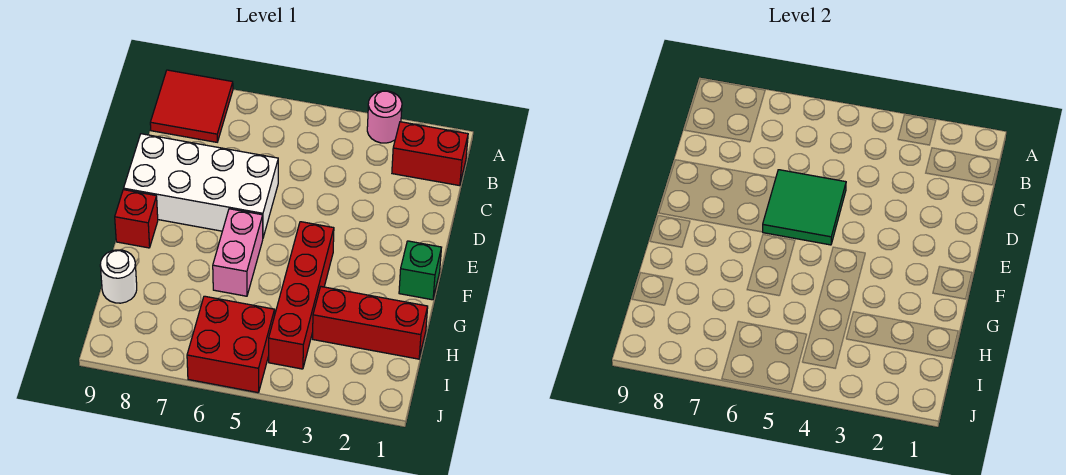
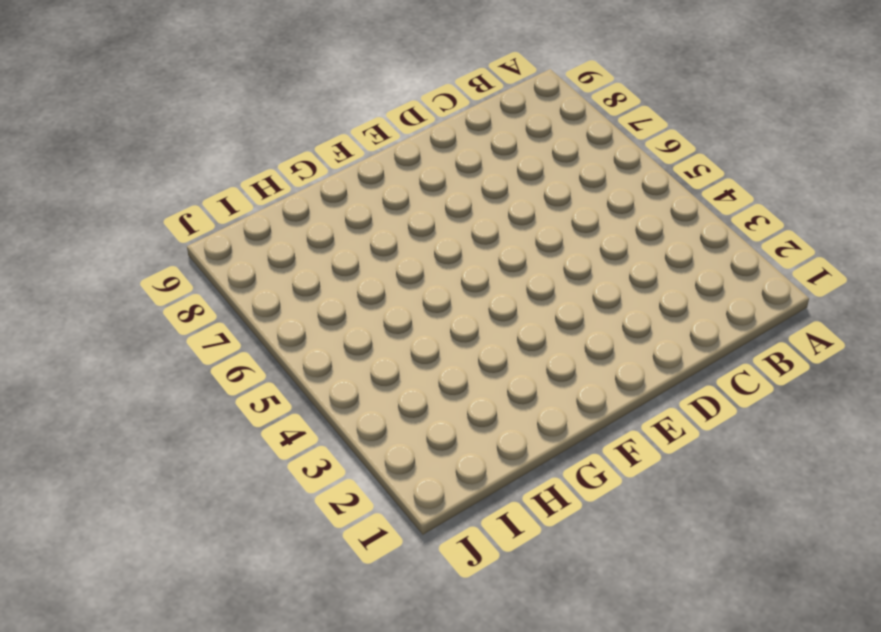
none -> pink round brick A3 level 1
none -> red tile A8:B9 level 1
none -> red brick B1:B2 level 1

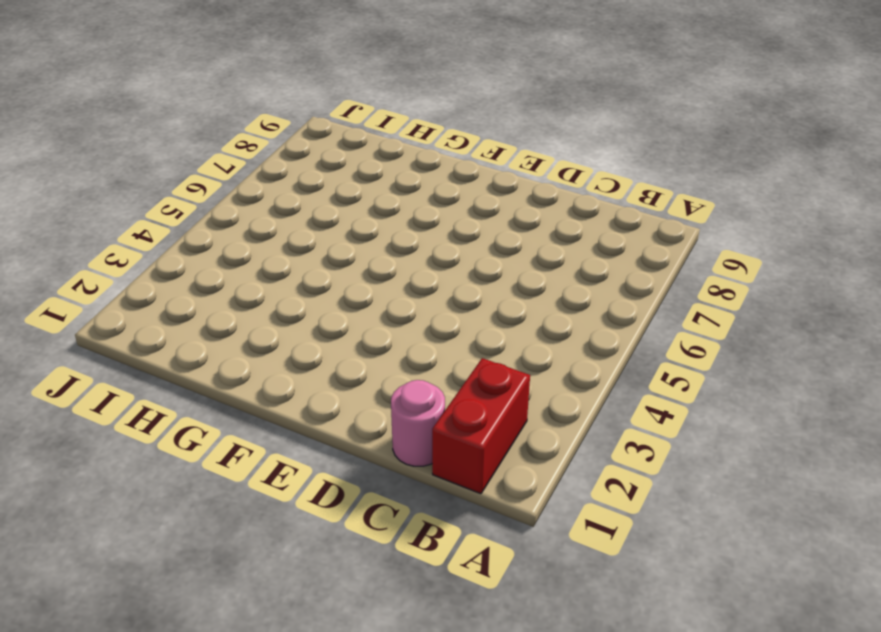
pink round brick C1 level 1 -> pink round brick A3 level 1
none -> red tile A8:B9 level 1
none -> white brick D6:E9 level 1
none -> green brick F1 level 1

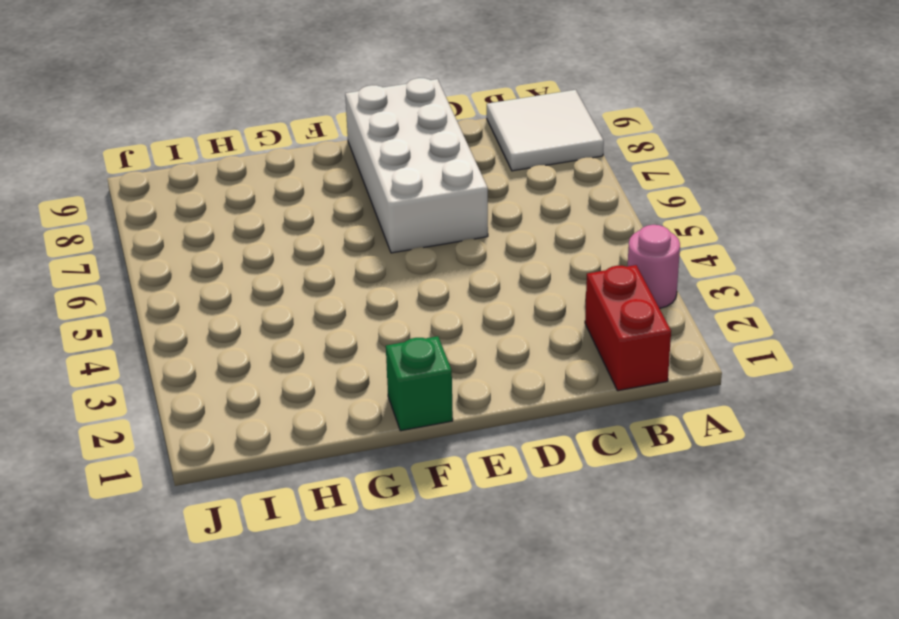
white tile A8:B9 level 1 -> red tile A8:B9 level 1
none -> red brick F4:I4 level 1
none -> pink brick F6:G6 level 1
none -> red brick F9 level 1

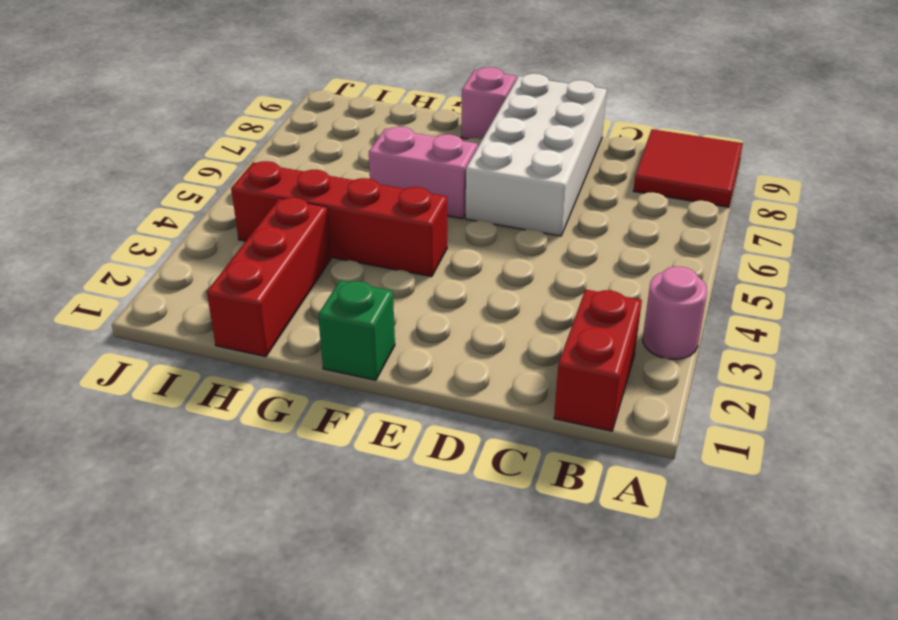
pink brick F9 level 1 -> red brick F9 level 1
none -> white round brick H9 level 1
none -> red brick I5:J6 level 1
none -> green tile D5:E6 level 2

